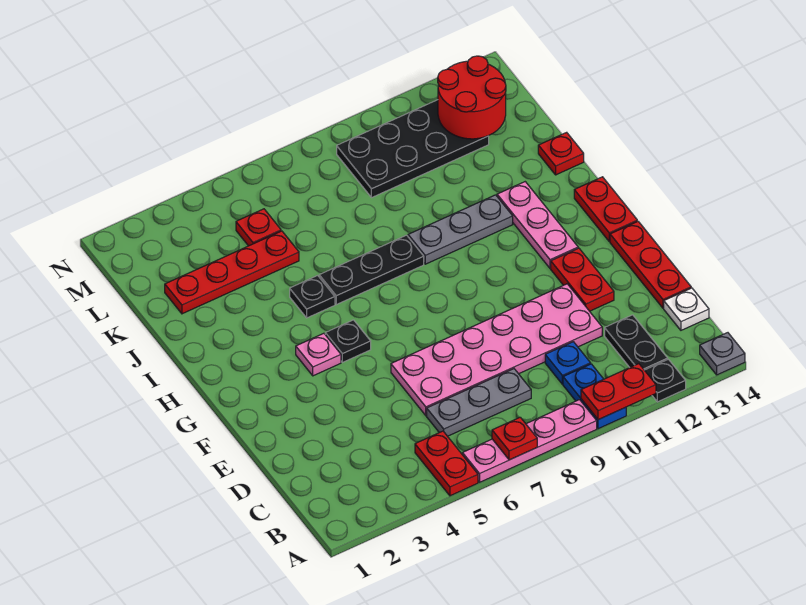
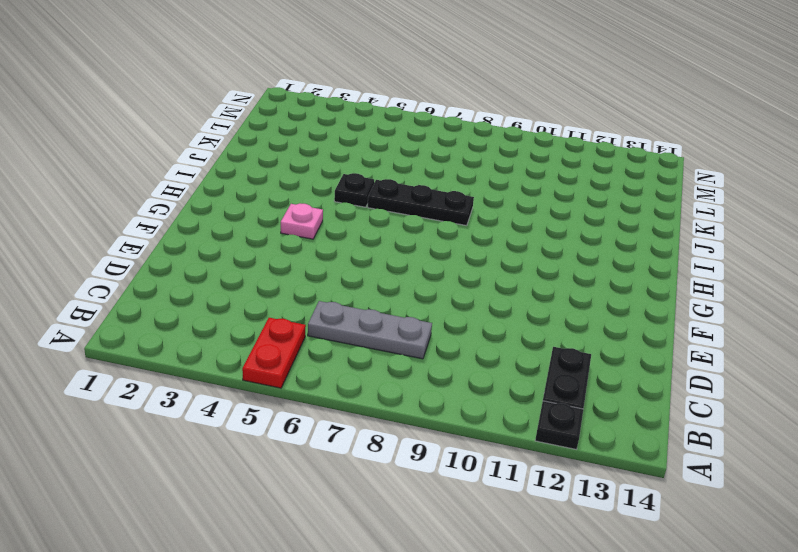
none -> pink plate A6:A9 level 1
none -> blue plate A10:B10 level 1
none -> grey plate A14 level 1

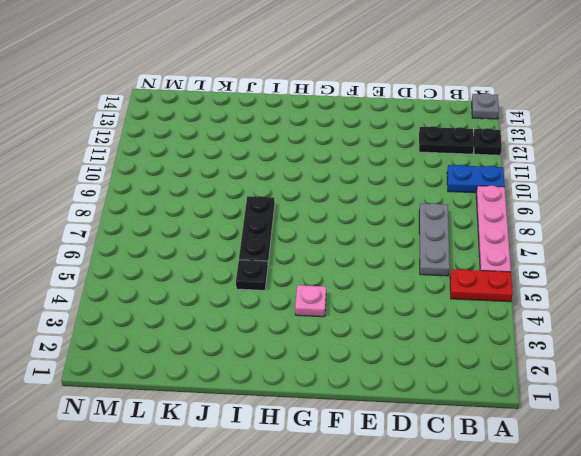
none -> blue plate C10 level 1
none -> white plate C14 level 1
none -> pink plate D6:E11 level 1

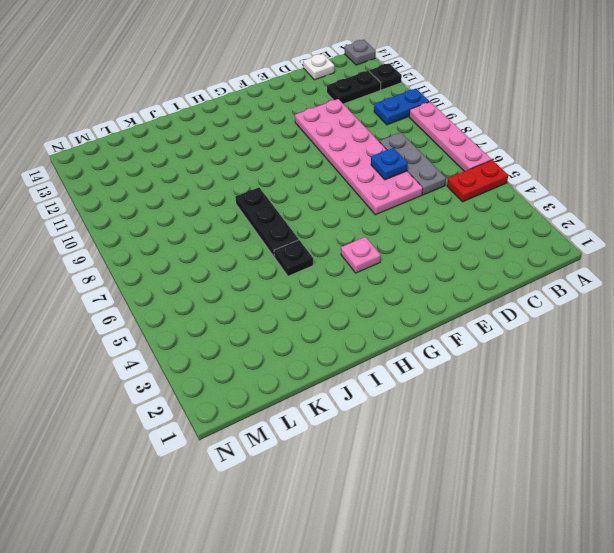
blue plate D7 level 2 -> blue plate C10 level 1
none -> red plate D14:F14 level 1
none -> red plate E12:F12 level 1
none -> black plate G5 level 1

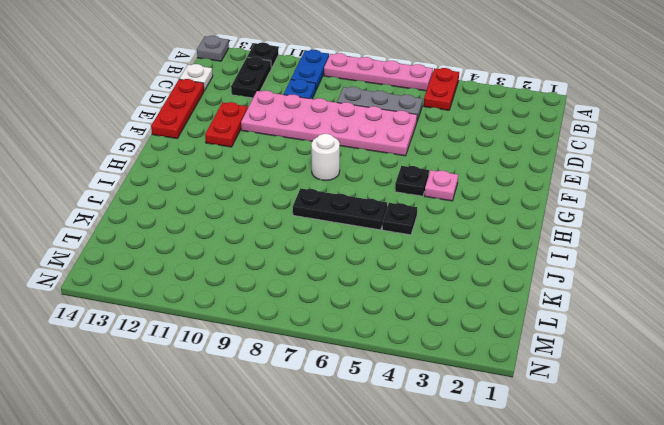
white round brick G8 level 1 -> none
none -> pink plate G12:I12 level 1
none -> red plate G14:H14 level 1
none -> grey plate I9:I11 level 1

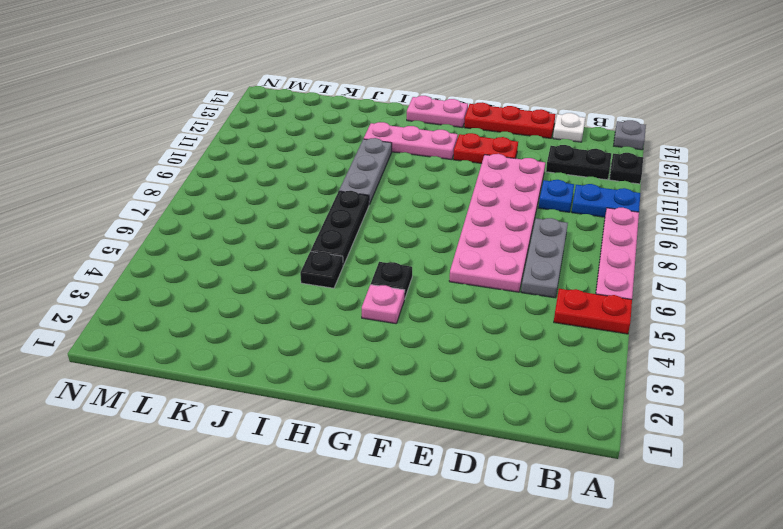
pink plate G14:H14 level 1 -> red plate G14:H14 level 1
none -> red plate J14 level 1
none -> red plate K2:K5 level 1
none -> red plate L5 level 1

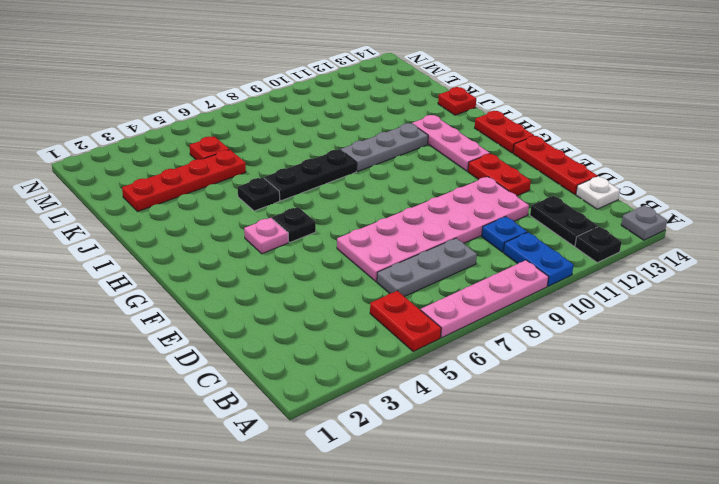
none -> black plate L9:M12 level 1
none -> red plate A7 level 2
none -> red plate A10:A11 level 2

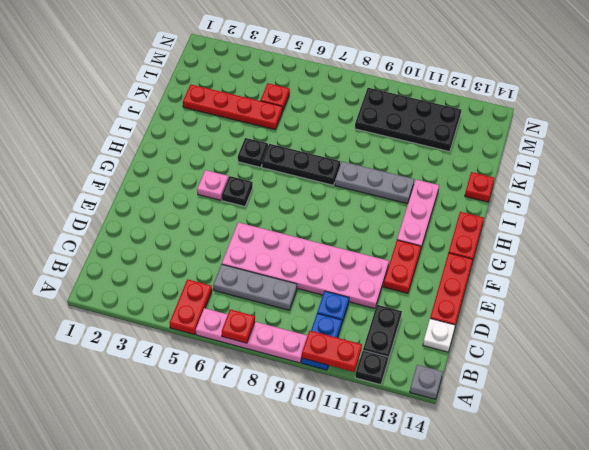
none -> red round brick L12:M13 level 2

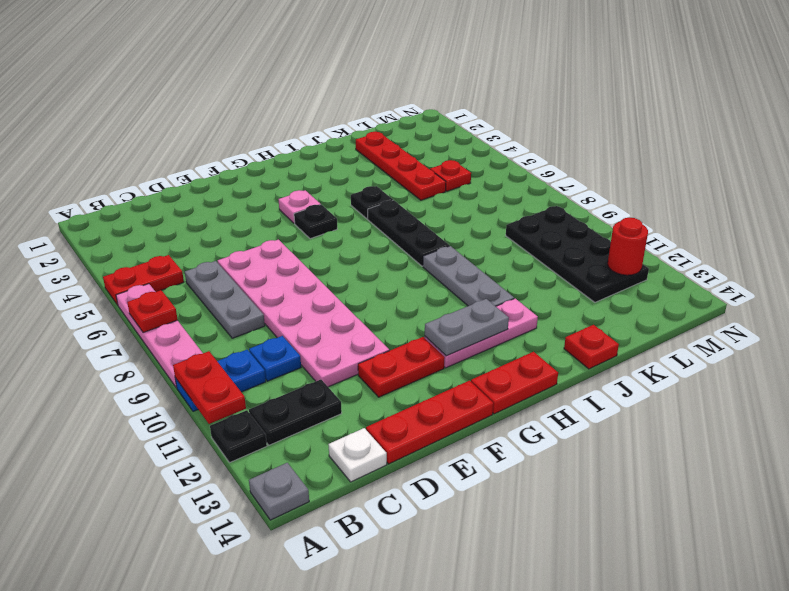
grey plate G12:H12 level 2 -> none
red round brick M12 level 2 -> red round brick L12:M13 level 2

